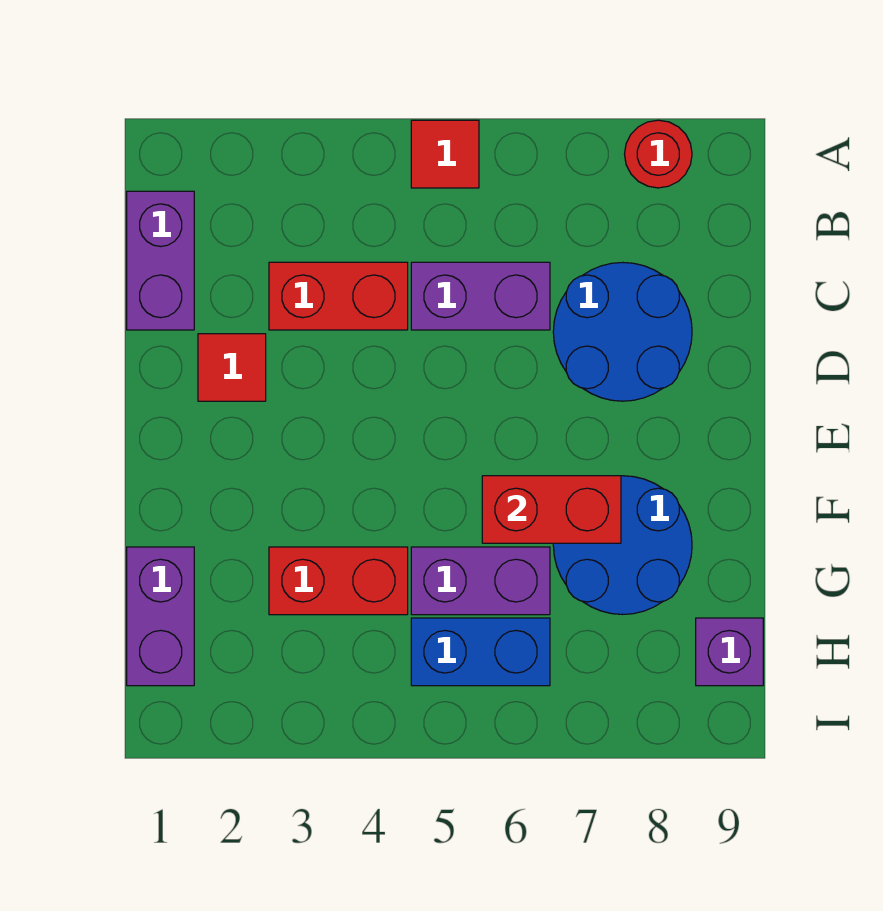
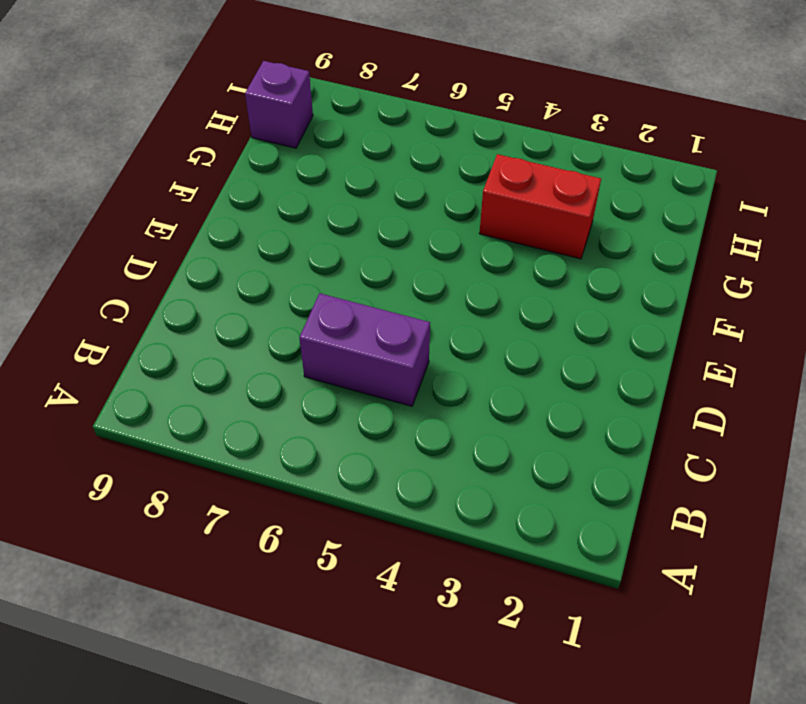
none -> red tile A5 level 1
none -> red round brick A8 level 1
none -> purple brick B1:C1 level 1

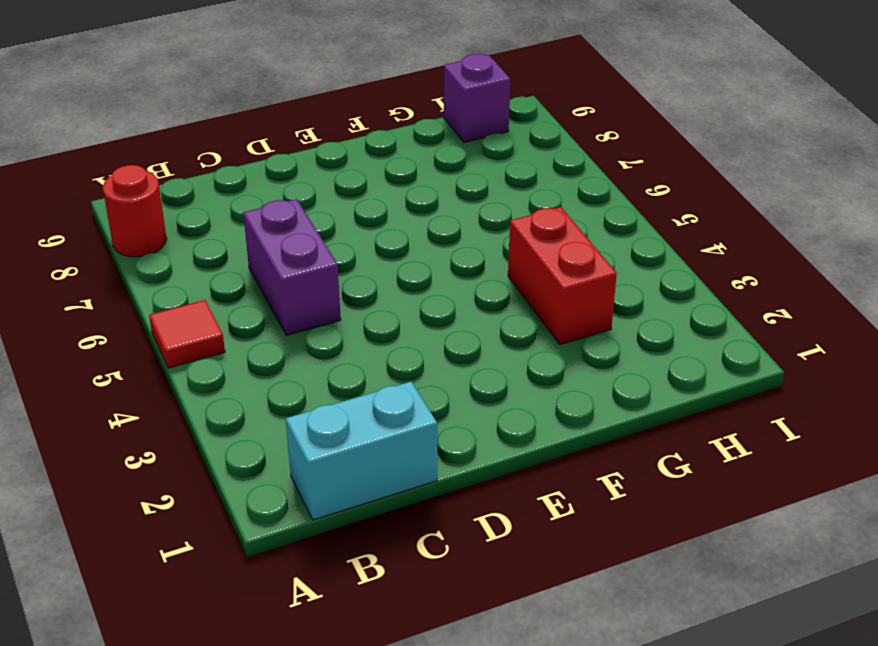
cyan brick B1:C1 level 1 -> purple brick B1:C1 level 1
none -> red brick C3:C4 level 1
none -> blue round brick C7:D8 level 1
none -> red tile D2 level 1

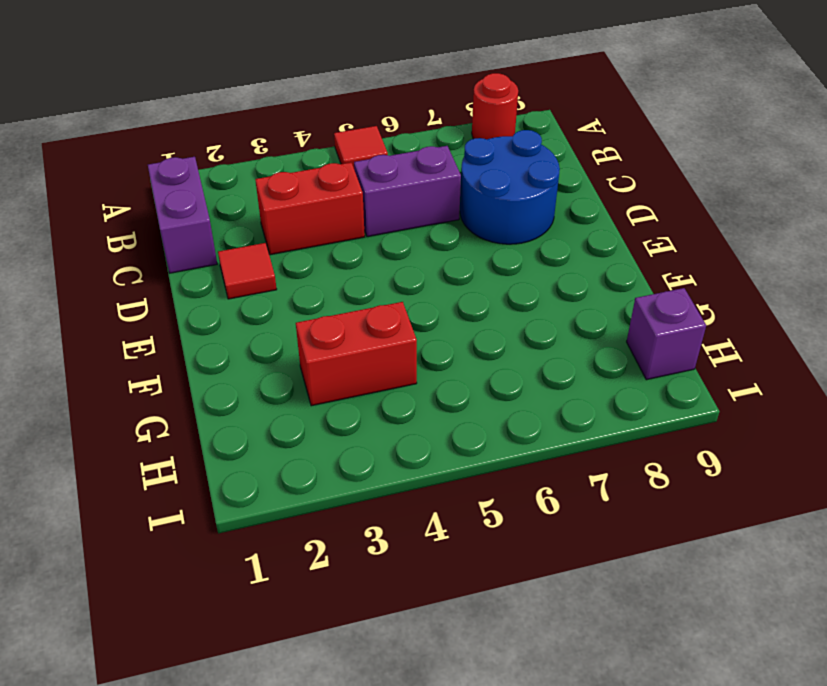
none -> blue round brick F7:G8 level 1
none -> purple brick G1:H1 level 1
none -> purple brick G5:G6 level 1

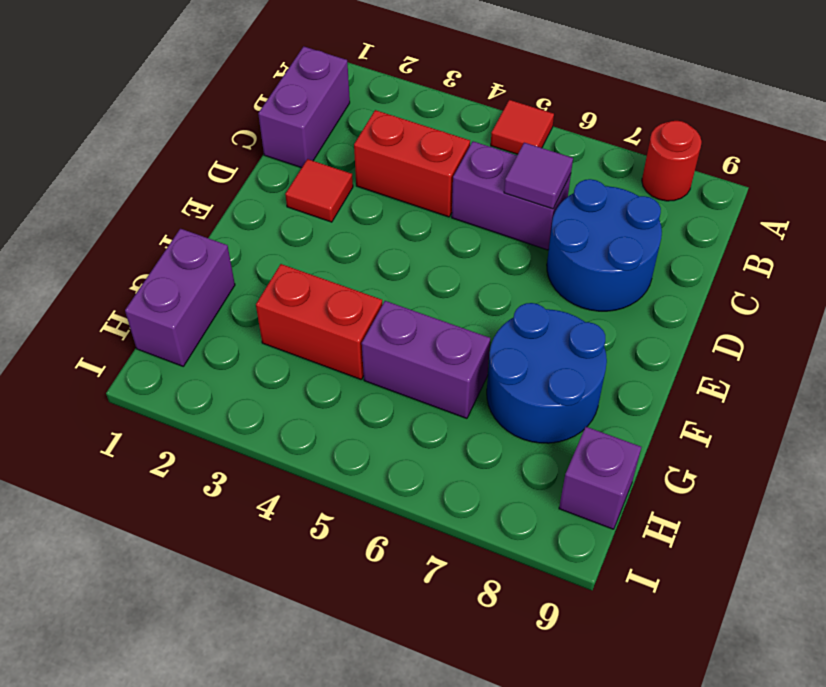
purple tile C6 level 2 -> none
none -> blue brick H5:H6 level 1
none -> red brick F6:F7 level 2

